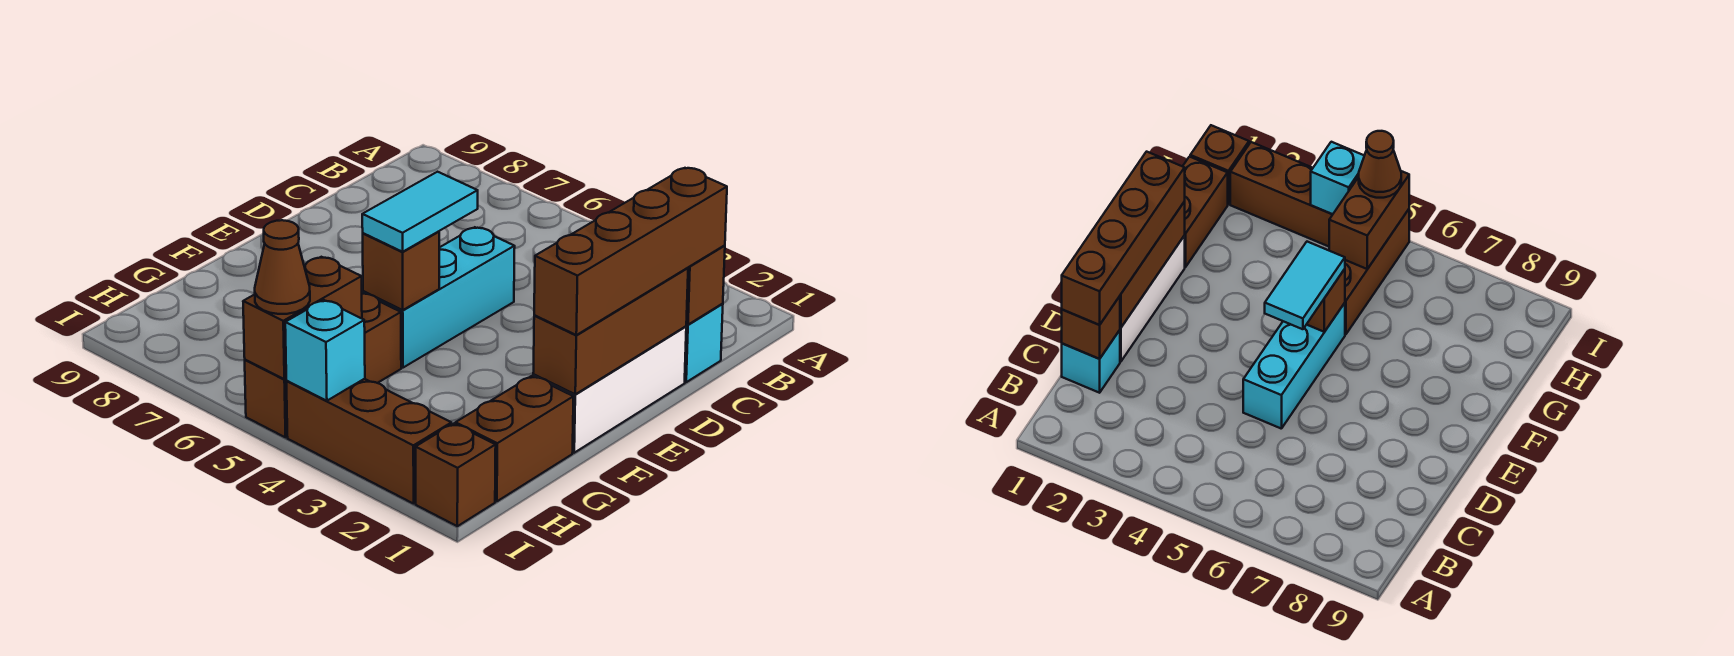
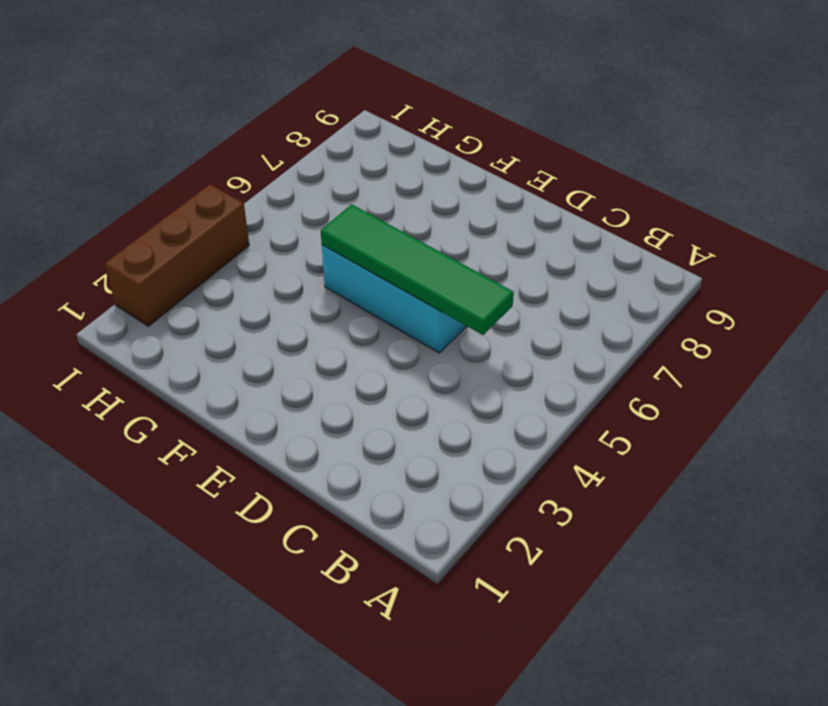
green tile C5:F5 level 2 -> brown brick F5 level 2
none -> cyan brick C1 level 1
none -> white brick D1:F1 level 1
none -> brown brick G1:H1 level 1

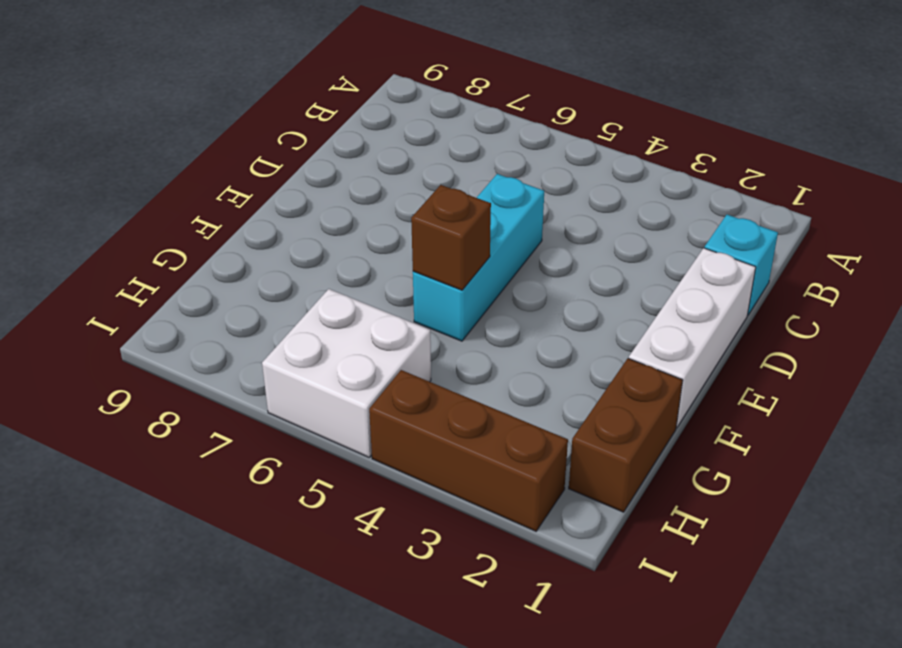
white brick H5:I6 level 1 -> brown brick G5:I5 level 1
none -> brown brick I1 level 1
none -> brown brick C1 level 2
none -> brown brick D1:F1 level 2

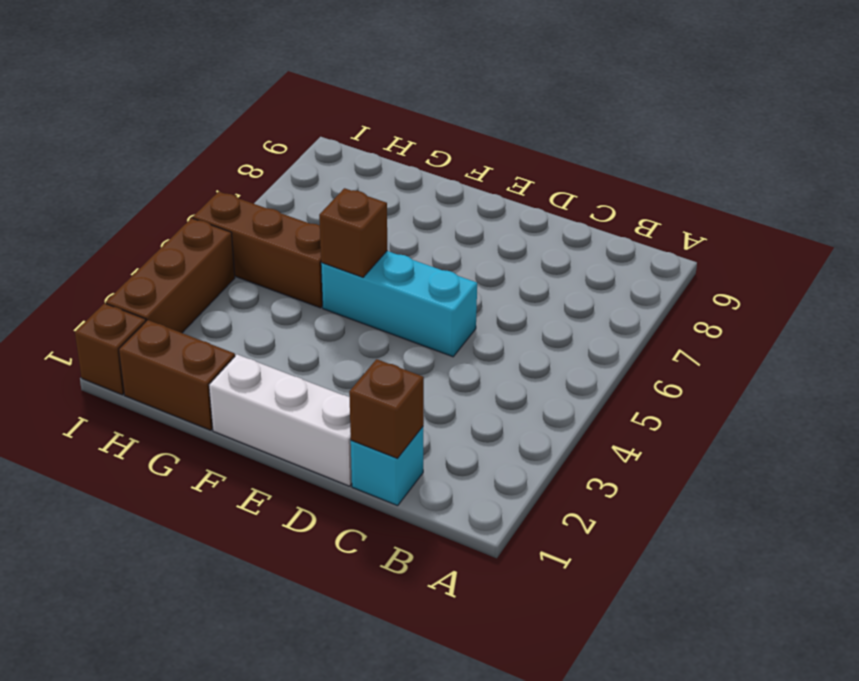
none -> brown brick D1:F1 level 2
none -> brown brick H5:I5 level 2
none -> cyan brick I4 level 2

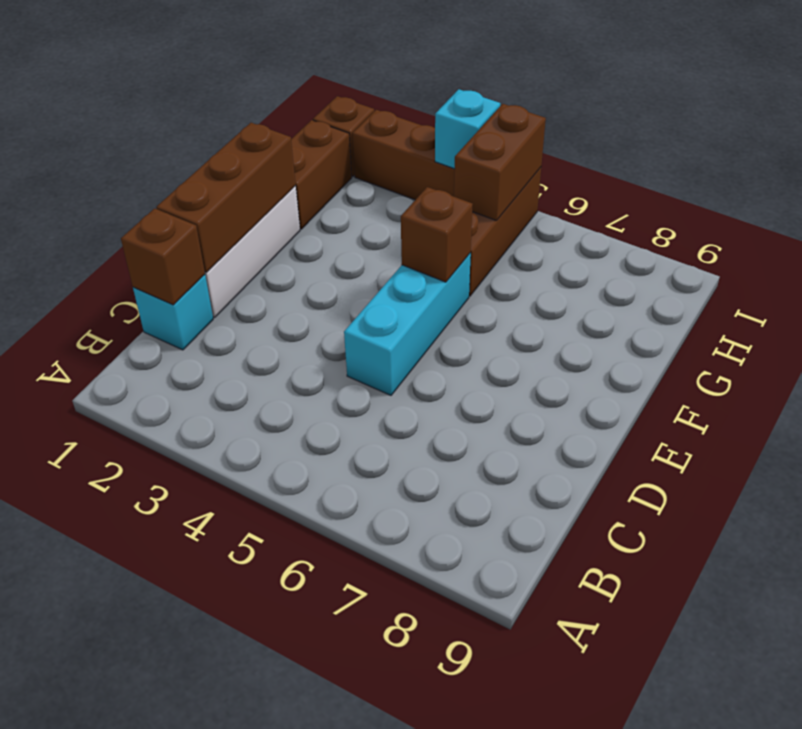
none -> brown brick C1:F1 level 3
none -> cyan tile E5:F5 level 3
none -> brown cone I5 level 3

